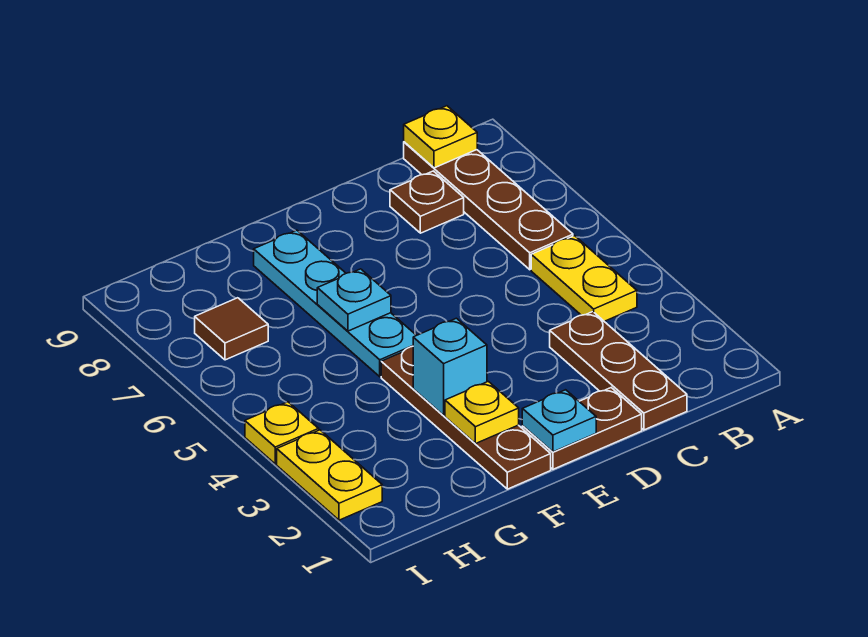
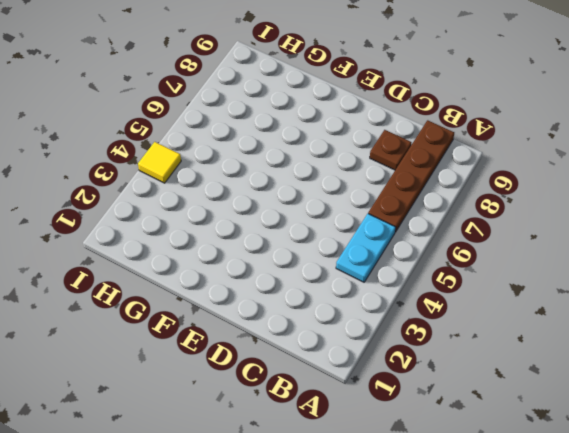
cyan plate B4:B5 level 1 -> yellow plate B4:B5 level 1
yellow tile I4 level 1 -> yellow plate I4 level 1
none -> brown plate C1:C3 level 1
none -> brown plate D1:E1 level 1
none -> brown plate F1:F4 level 1

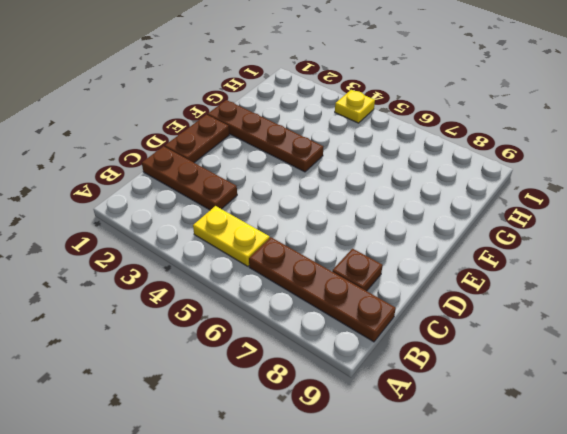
none -> cyan plate F5:F8 level 1
none -> brown tile H7 level 1
none -> yellow plate I2:I3 level 1

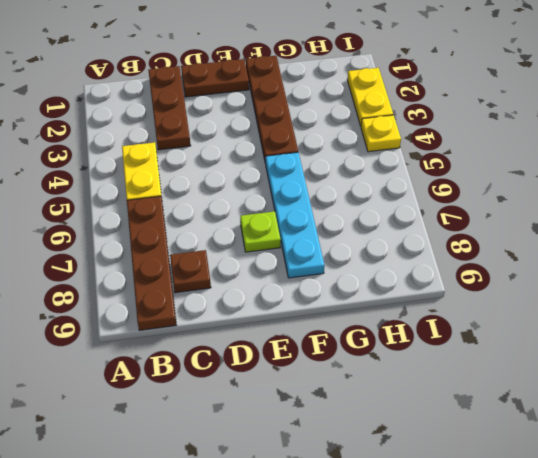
lime plate E7 level 1 -> none
none -> brown tile H7 level 1
none -> yellow plate B9 level 2
none -> cyan plate E1 level 2

